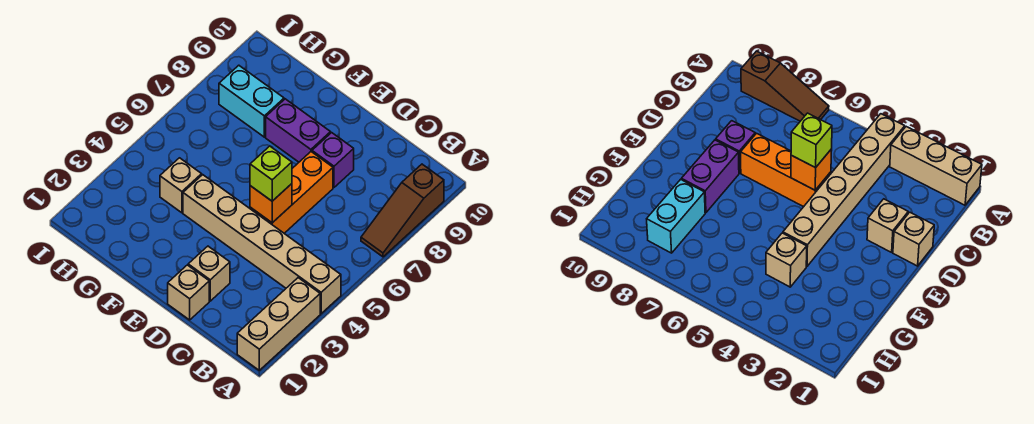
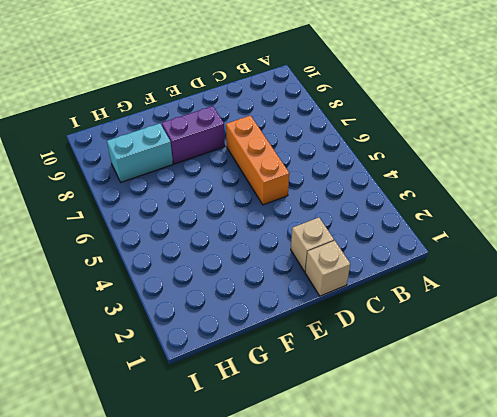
none -> tan brick A1:A3 level 1
none -> tan brick A4:F4 level 1
none -> brown slope A7:A9 level 1 top 9

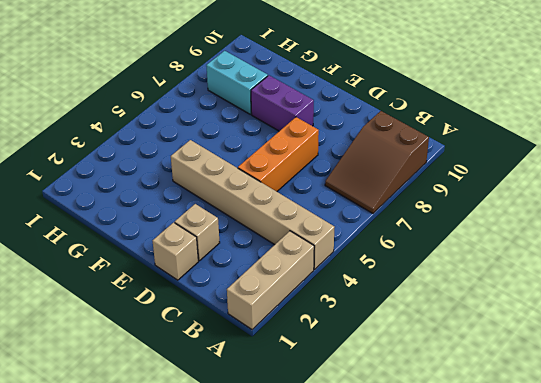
brown slope A7:B9 level 1 top 9 -> brown slope A7:A9 level 1 top 9
none -> purple brick D8 level 1
none -> tan brick G4 level 1
none -> orange brick D5 level 2

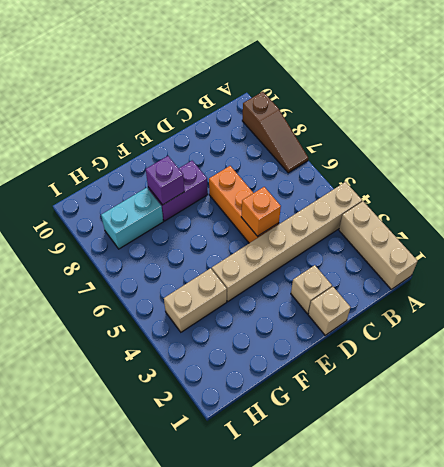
purple brick F8 level 2 -> purple brick D8 level 1
tan brick G4:H4 level 1 -> tan brick G4 level 1
none -> lime brick D5 level 3

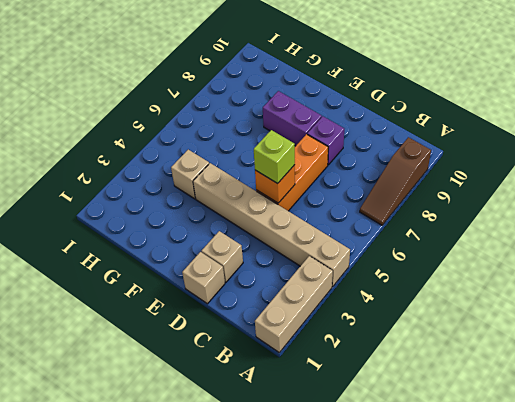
none -> cyan brick G8:H8 level 1

